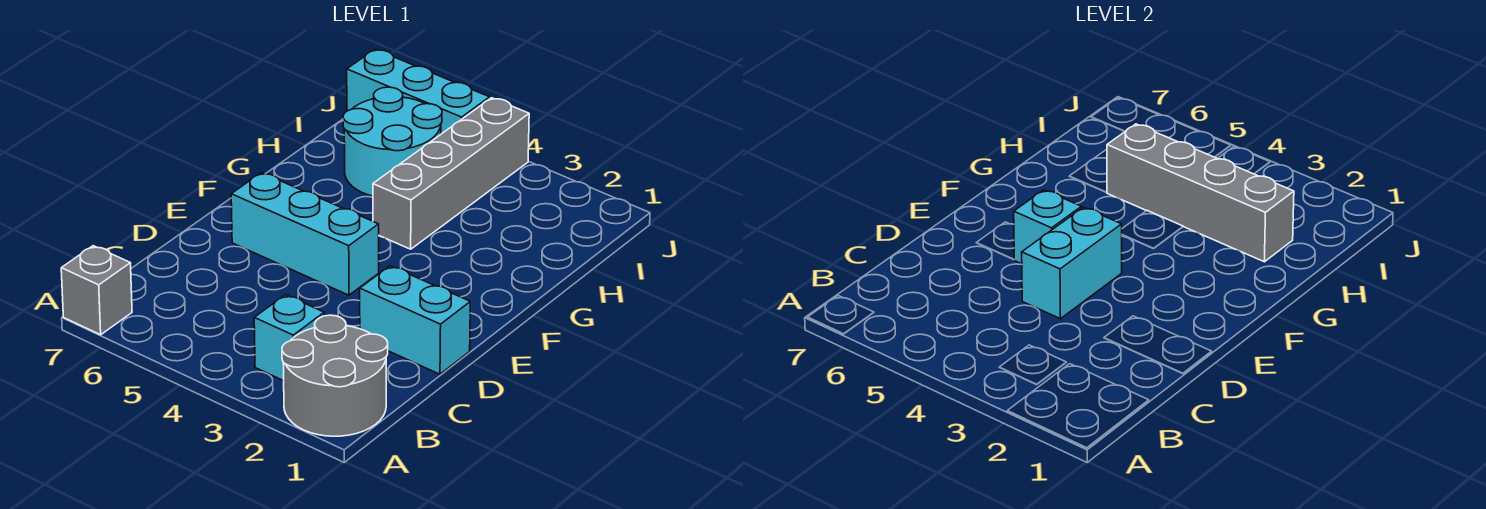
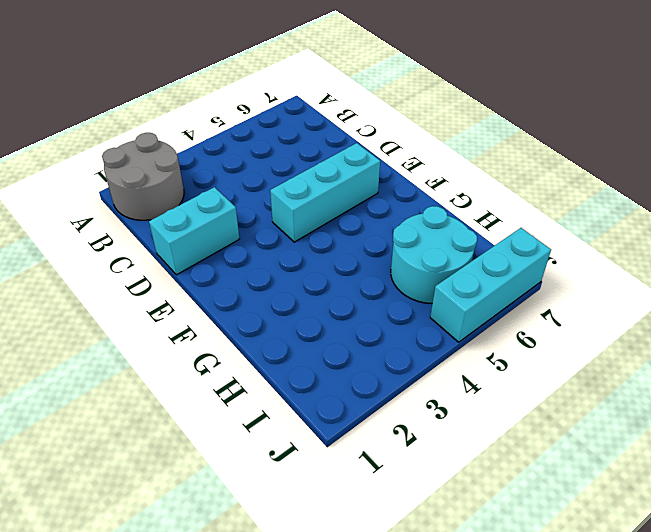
none -> grey brick A7 level 1
none -> cyan brick B3 level 1

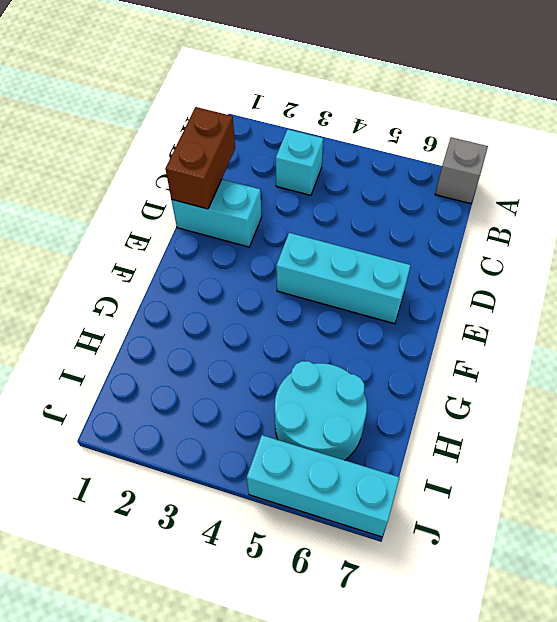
brown brick C1:D1 level 2 -> none
none -> grey round brick A1:B2 level 1
none -> grey brick G4:J4 level 1

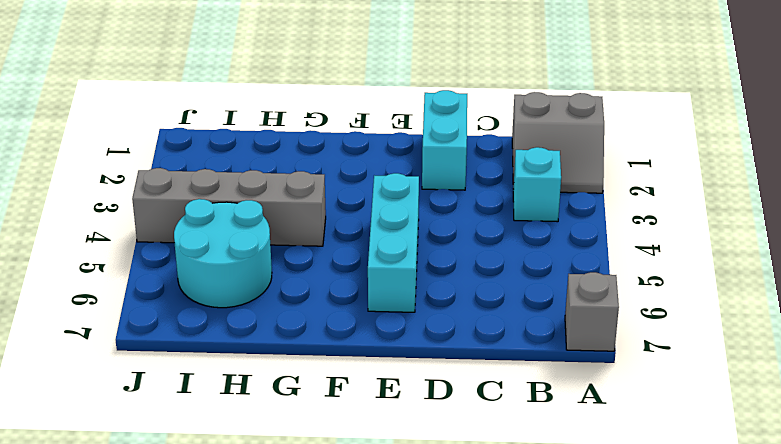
grey slope A1:B2 level 1 top 1 -> grey round brick A1:B2 level 1
none -> cyan brick J5:J7 level 1
none -> cyan brick D4:E4 level 2

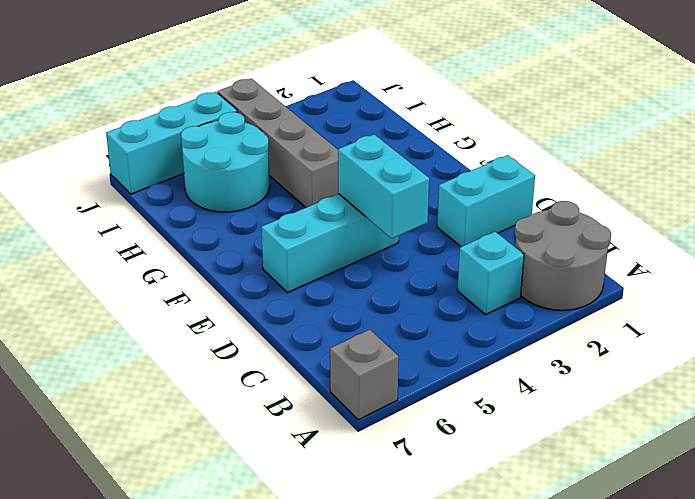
none -> cyan brick E5 level 2
none -> grey brick H2:H5 level 2

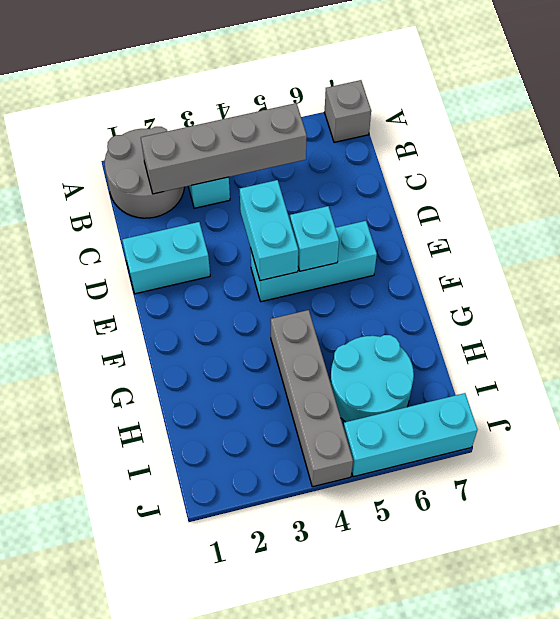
grey brick B2:B5 level 2 -> grey brick H2:H5 level 2

